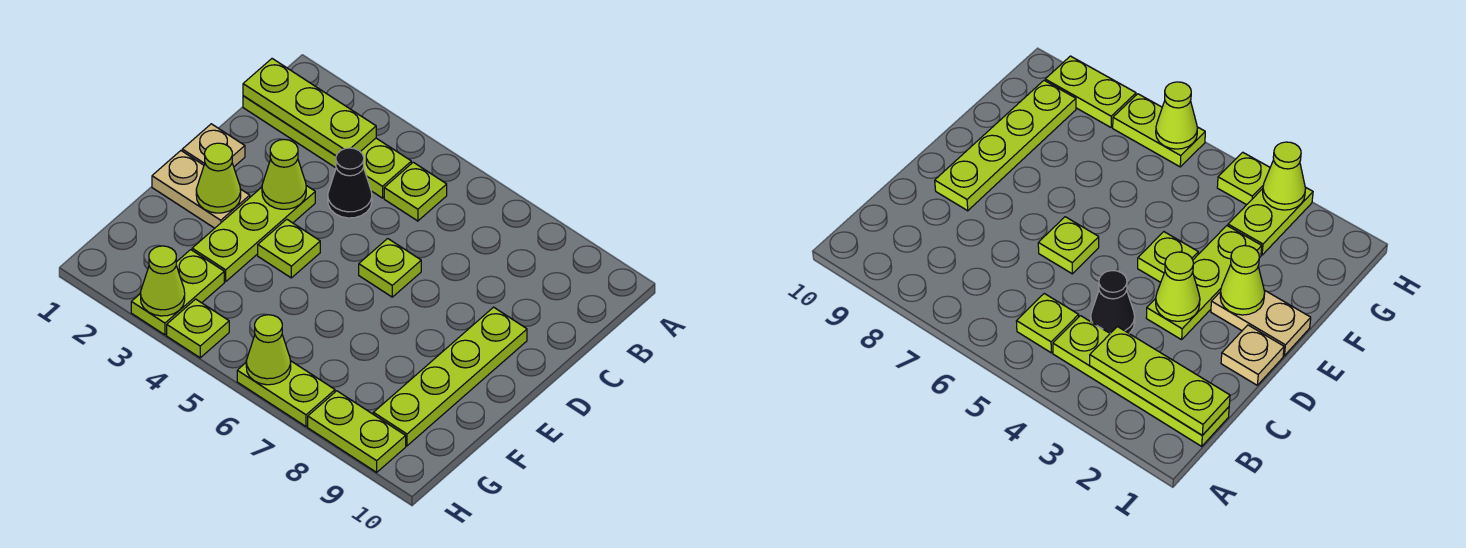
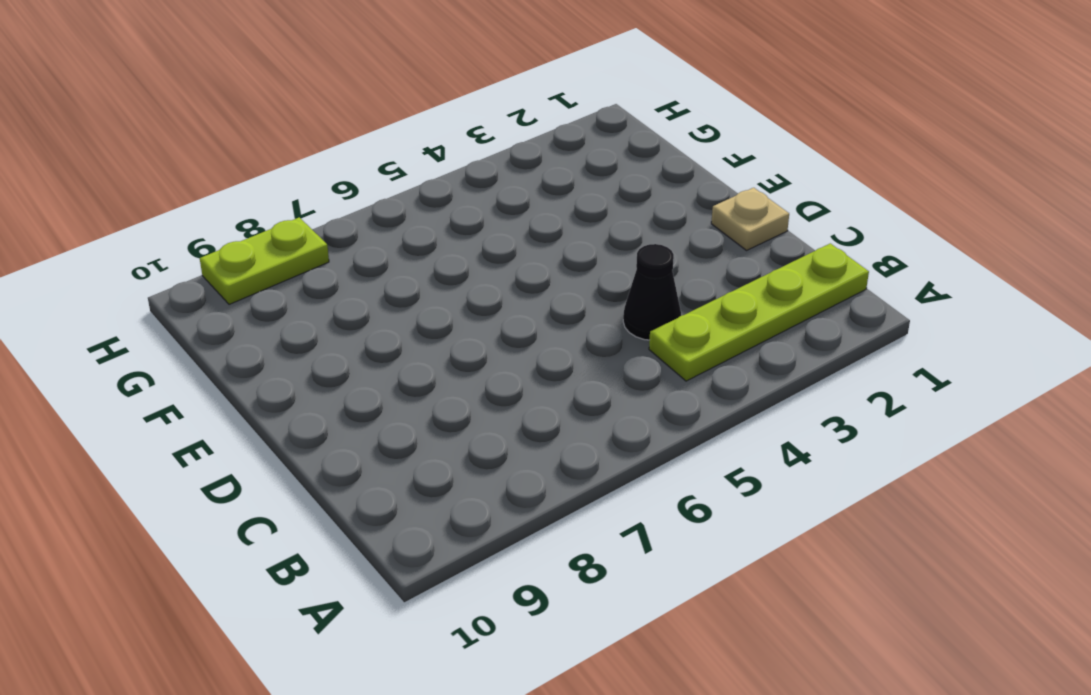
none -> lime plate B5 level 1
none -> lime plate D3:F3 level 1
none -> lime plate D6 level 1

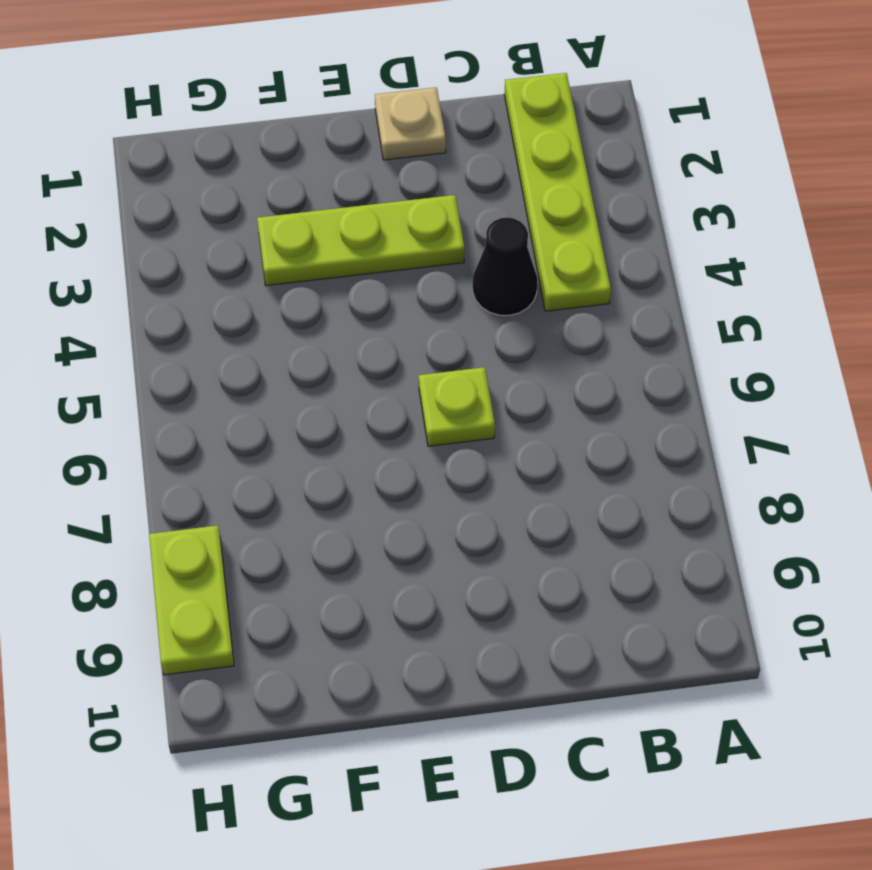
none -> lime plate B5 level 1
none -> lime plate D9:G9 level 1
none -> tan plate E1:E2 level 1

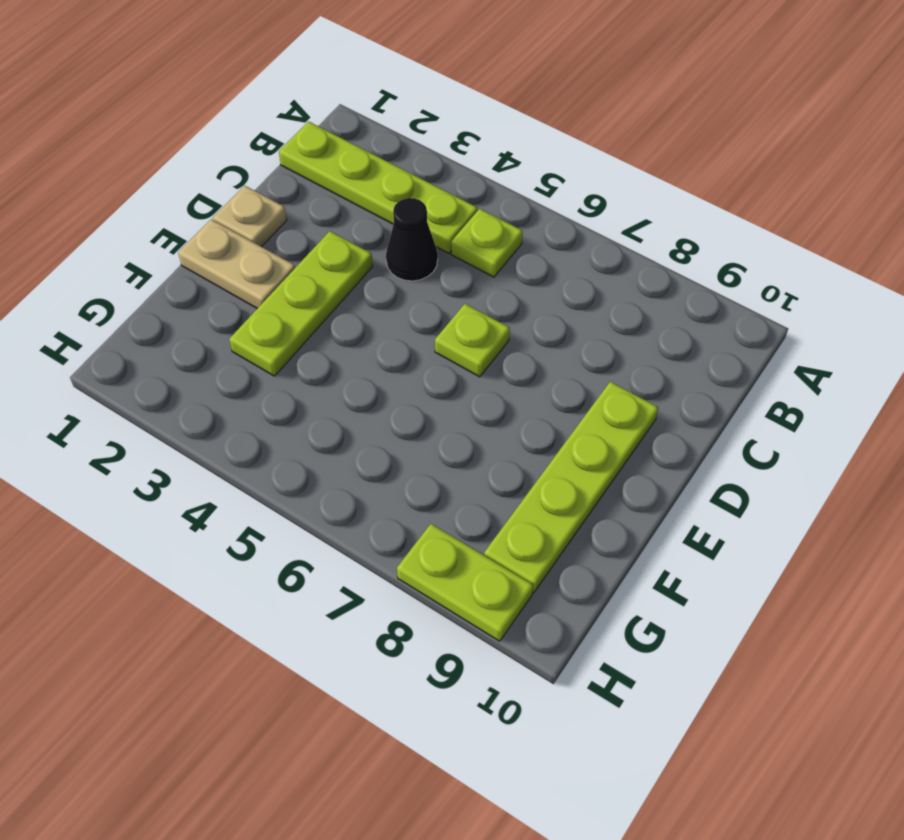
none -> lime plate E4 level 1
none -> lime plate G3:H3 level 1
none -> lime plate H4 level 1

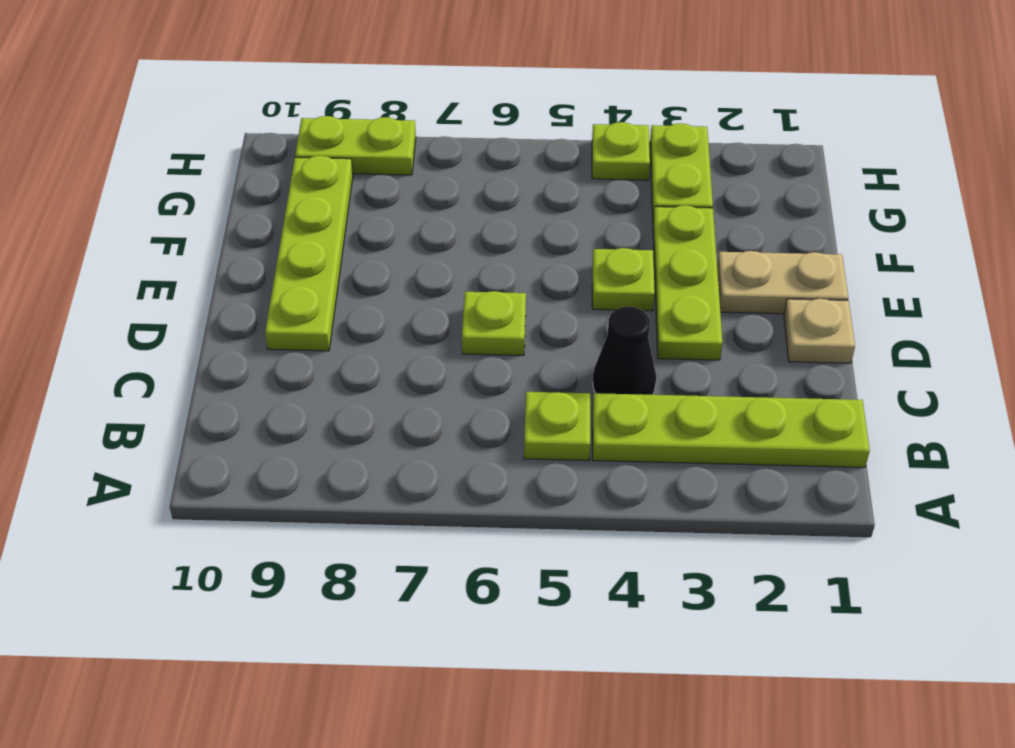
none -> lime plate H6:H7 level 1
none -> lime plate B1:B3 level 2
none -> lime cone D3 level 2

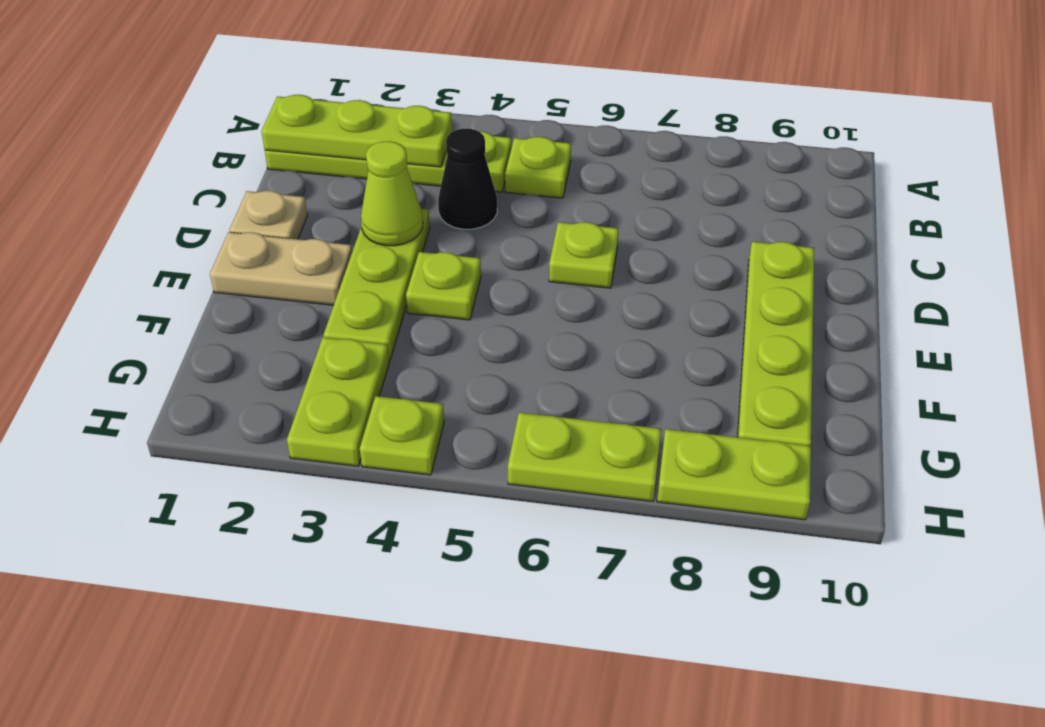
none -> lime cone E2 level 2
none -> lime cone H3 level 2
none -> lime cone H6 level 2

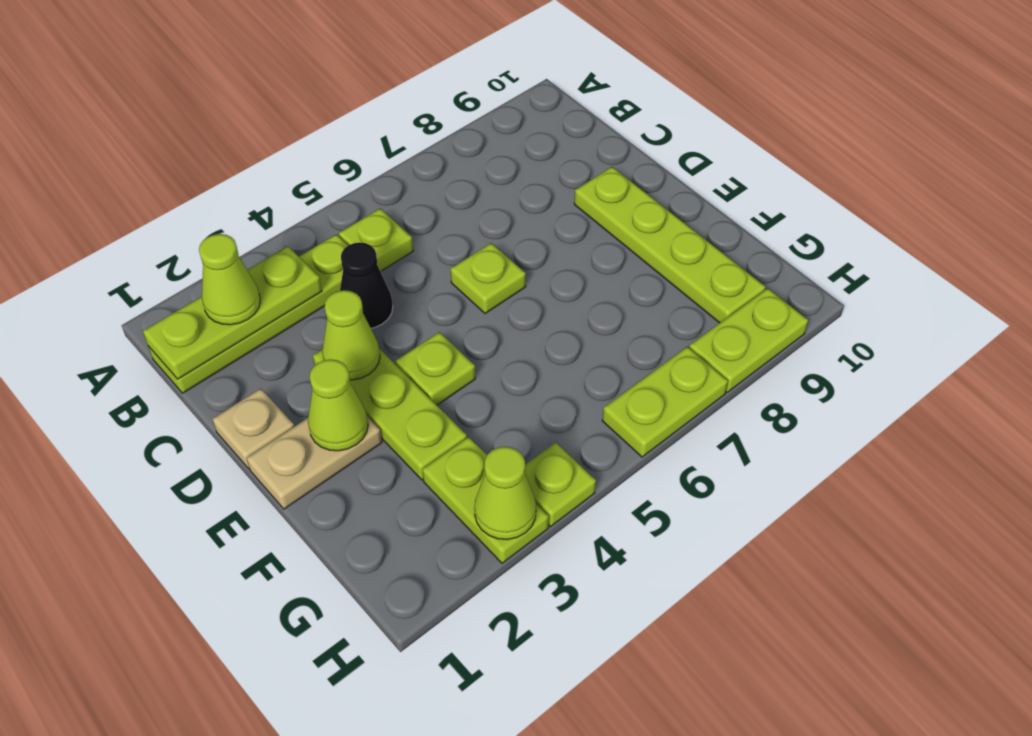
lime cone B2 level 3 -> lime cone H6 level 2

